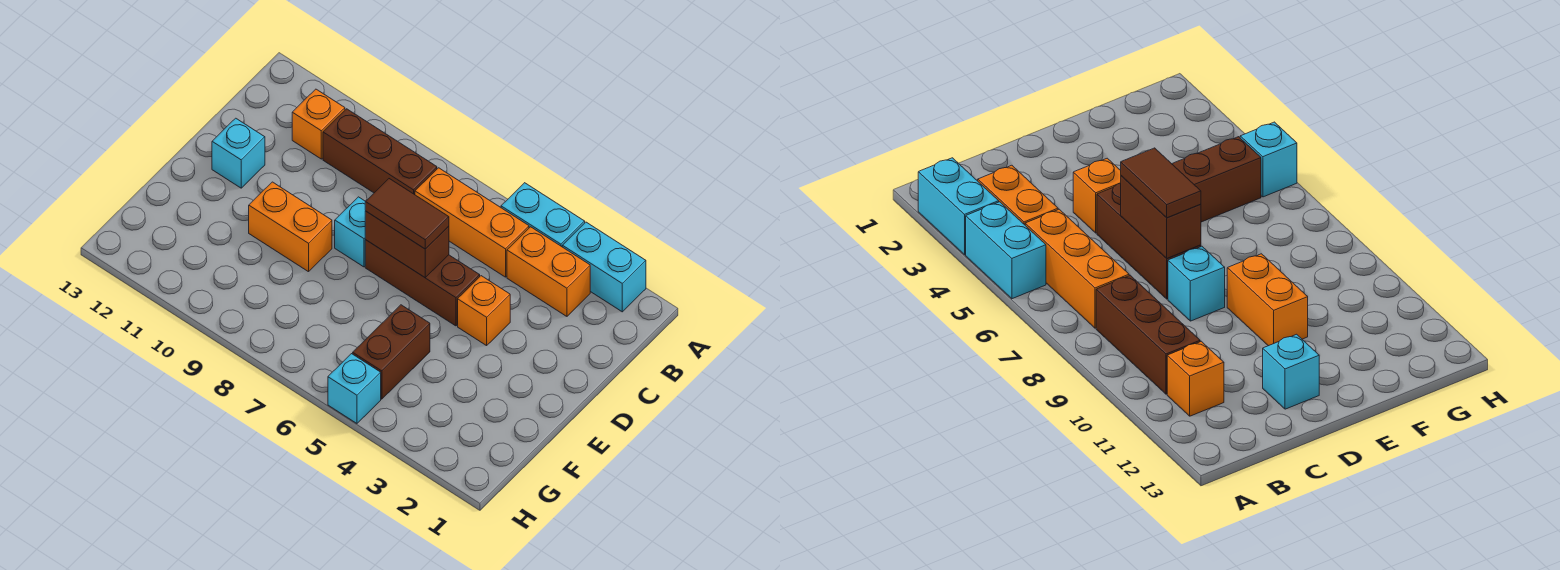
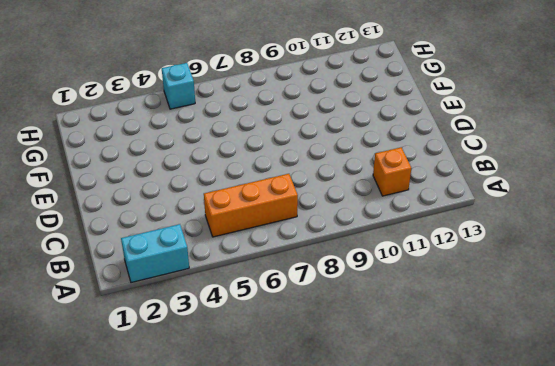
none -> cyan brick A4:A5 level 1
none -> orange brick B3:B4 level 1
none -> brown brick B8:B10 level 1

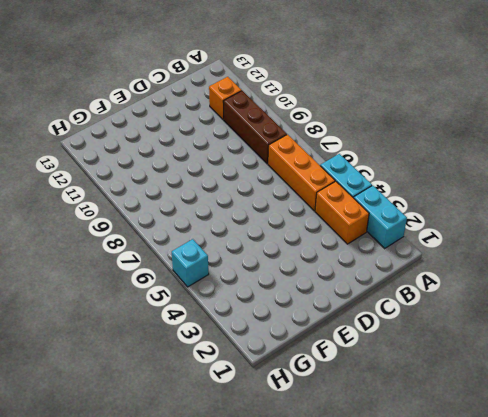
none -> orange brick D4 level 1
none -> brown brick D5:D7 level 1
none -> cyan brick D8 level 1

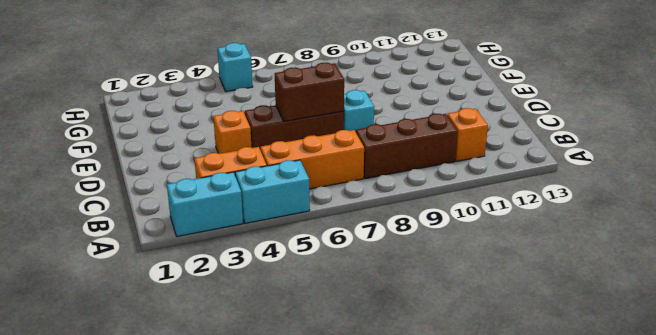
none -> cyan brick D12 level 1
none -> orange brick E9:E10 level 1
none -> brown brick F5:G5 level 1

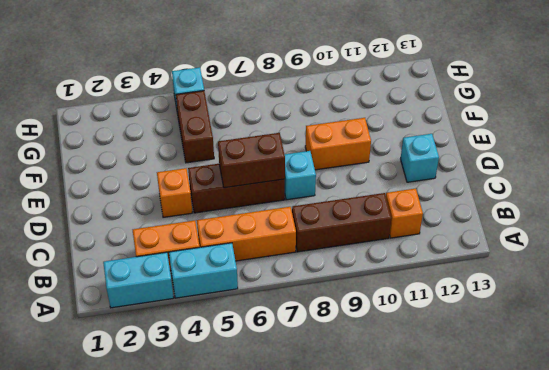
none -> brown tile D6:D7 level 3

